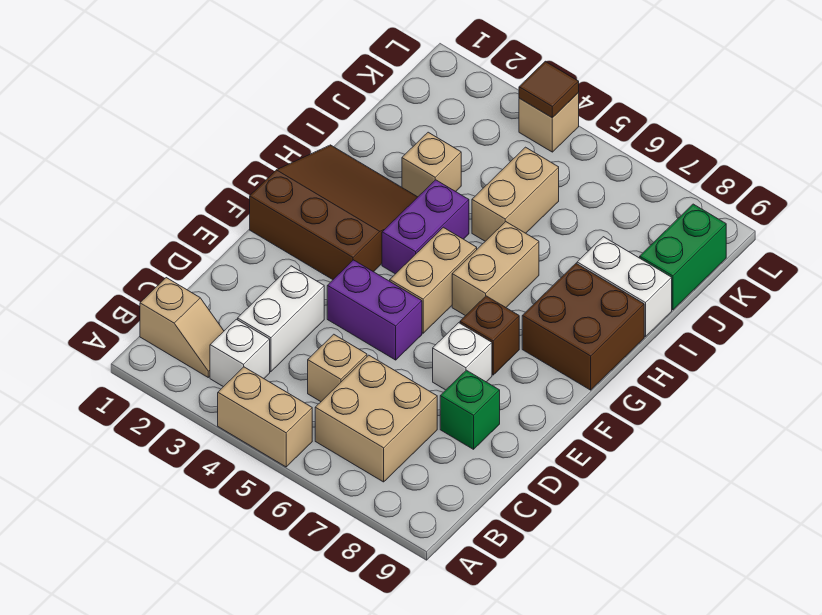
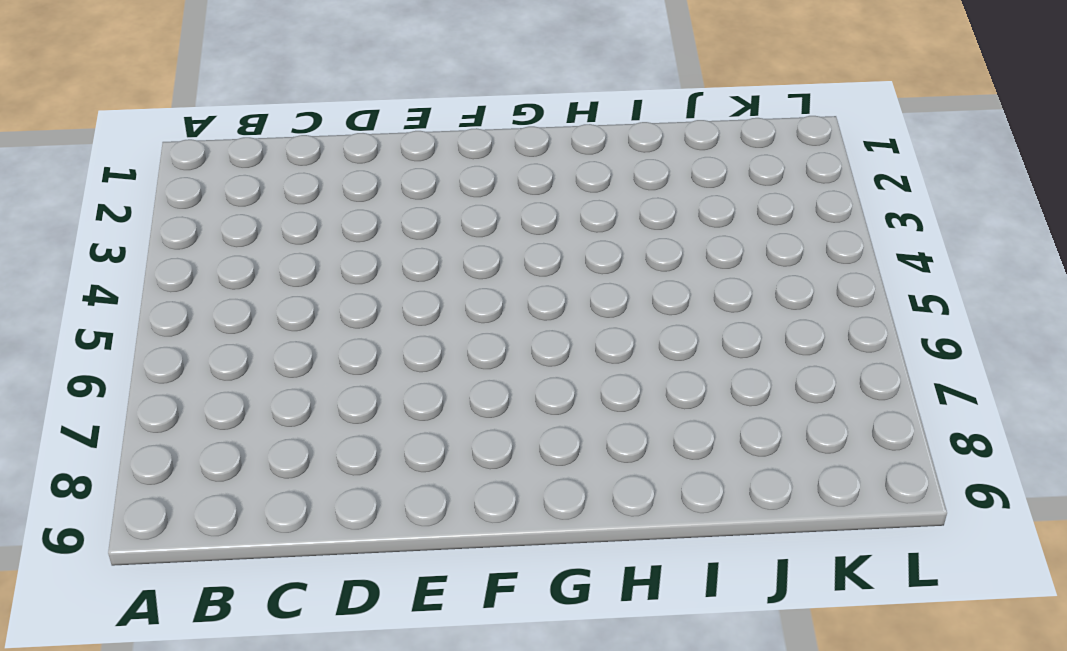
none -> tan brick A4:A5 level 1
none -> tan slope B1:B2 level 1 top 1
none -> white brick B3 level 1

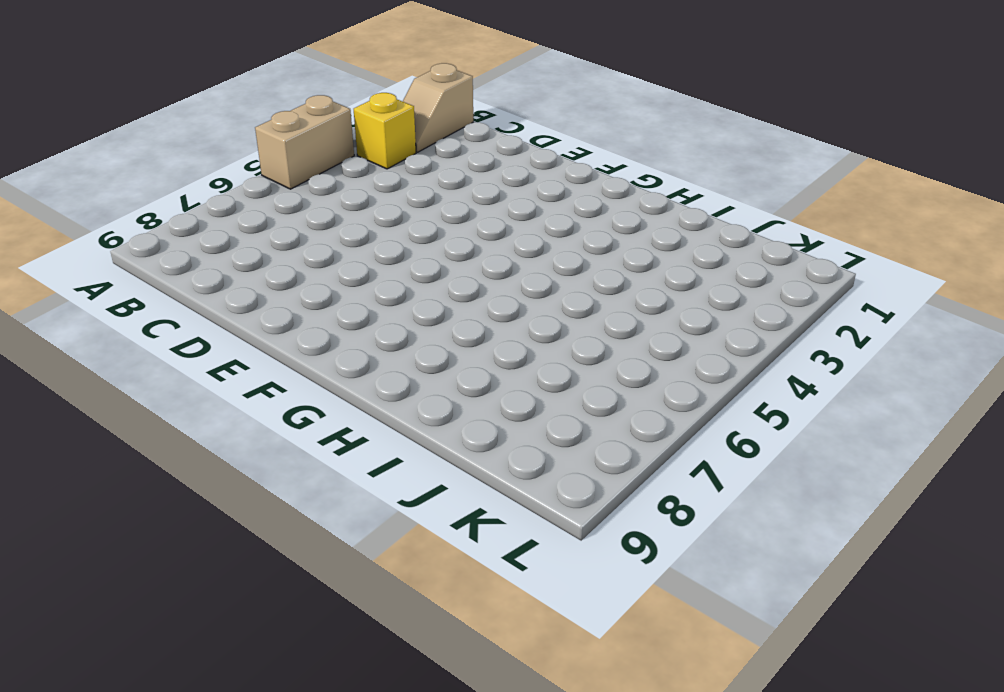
yellow brick B3 level 1 -> white brick B3 level 1
none -> tan brick B6:C7 level 1
none -> white brick C3:D3 level 1
none -> tan brick C5 level 1

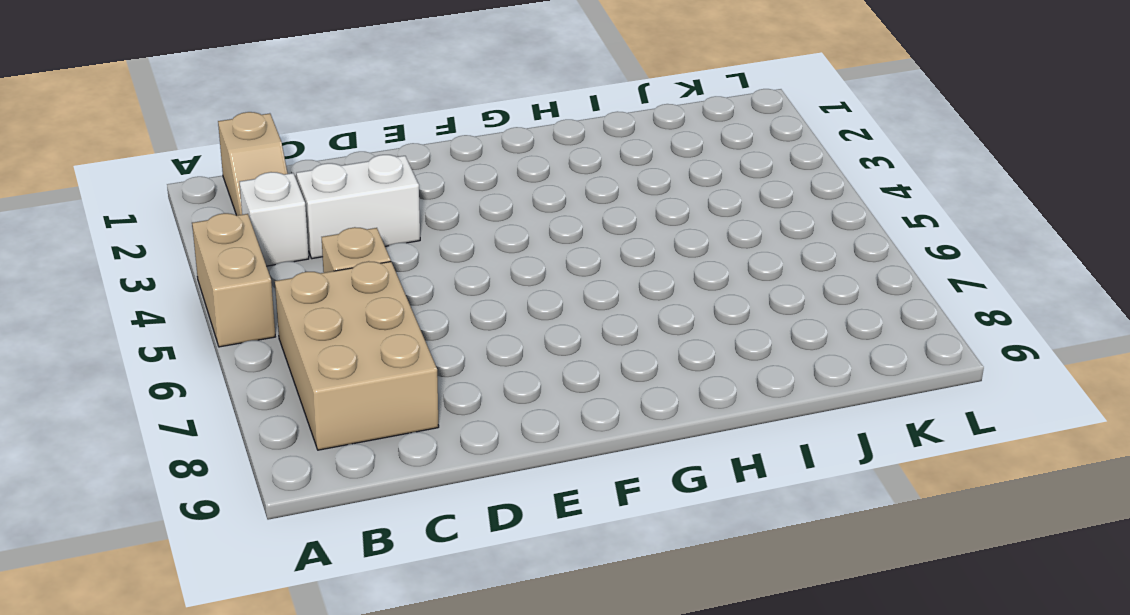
tan brick B6:C8 level 1 -> tan brick B6:C7 level 1
none -> green brick D8 level 1
none -> purple brick E4:E5 level 1
none -> white brick E7 level 1

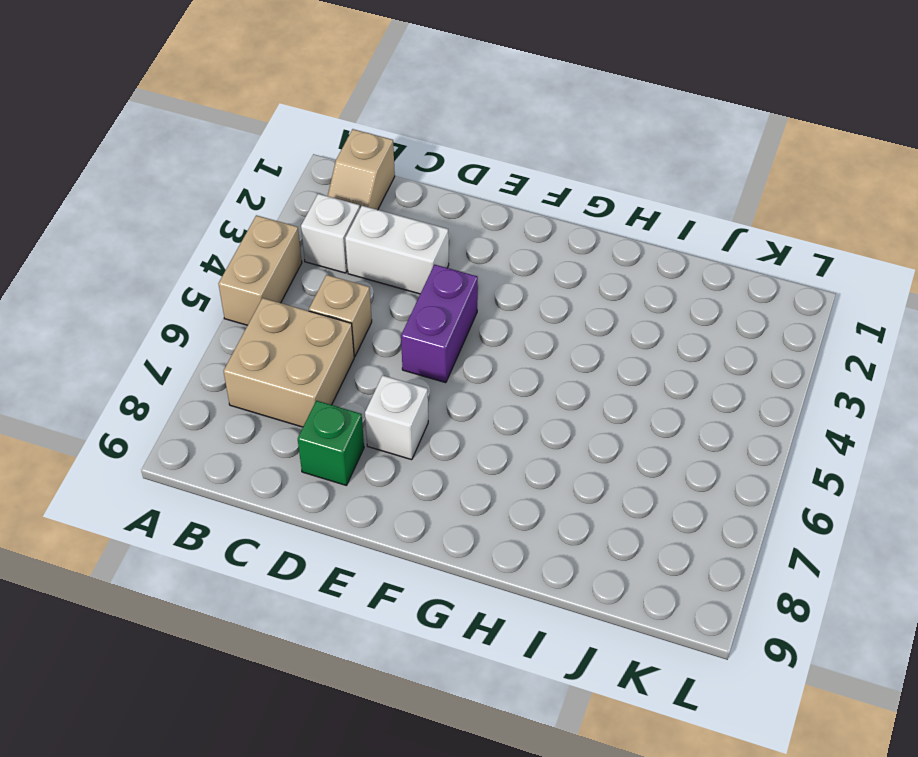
none -> brown slope F1:H3 level 1 top F
none -> tan brick F5:G5 level 1
none -> brown brick F7 level 1

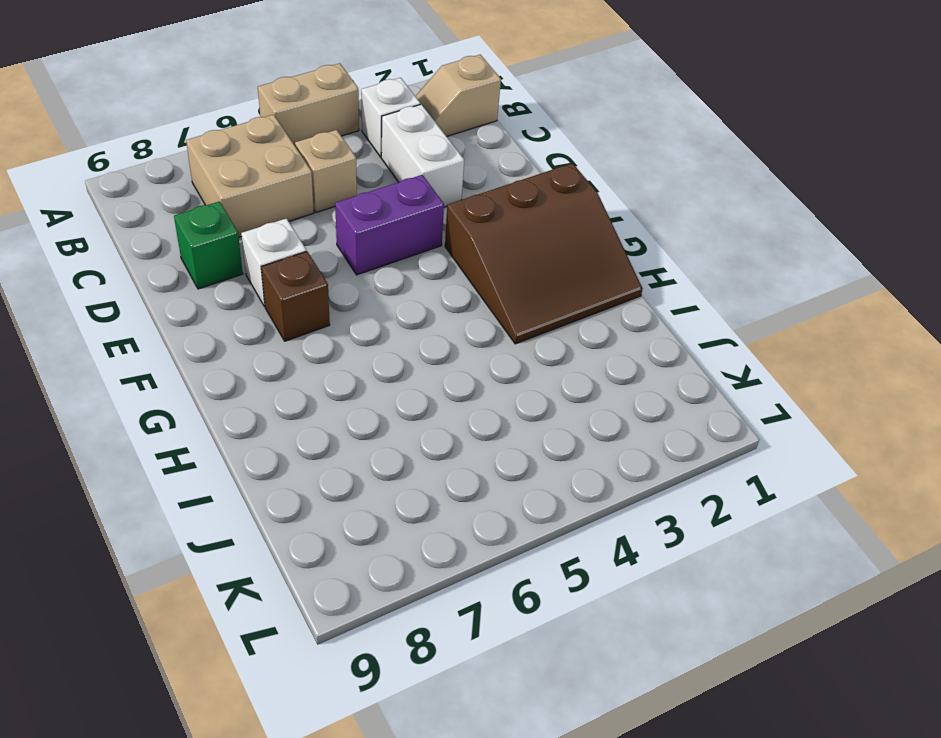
none -> tan brick F5:G5 level 1
none -> purple brick G4:H4 level 1
none -> tan brick G6:H6 level 1

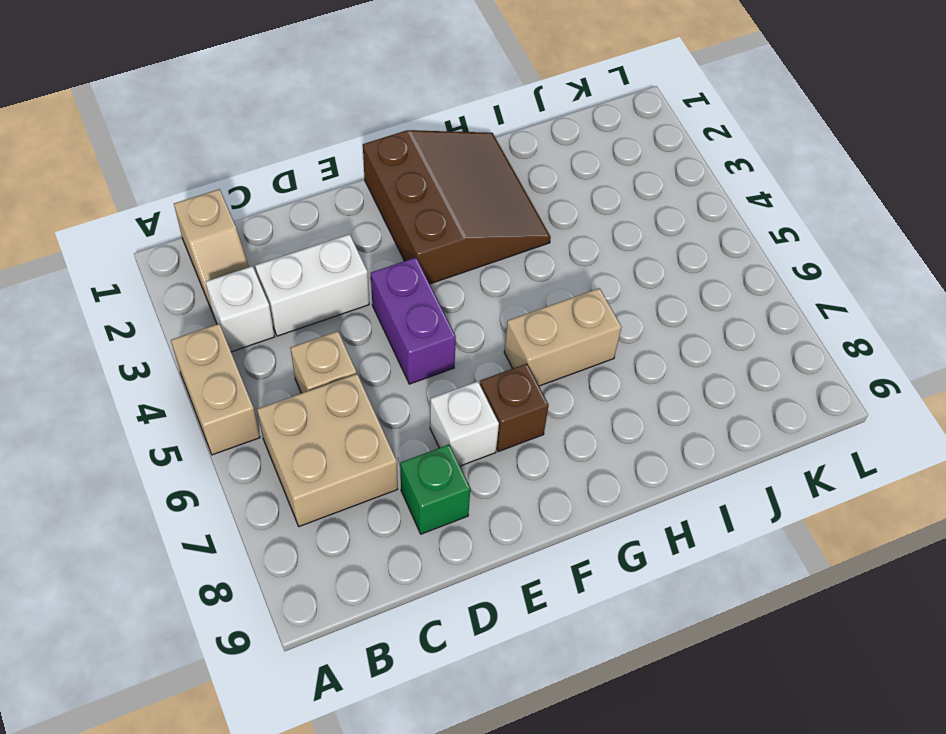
none -> tan brick F5:G5 level 1
none -> purple brick G4:H4 level 1
none -> brown brick G8:H9 level 1

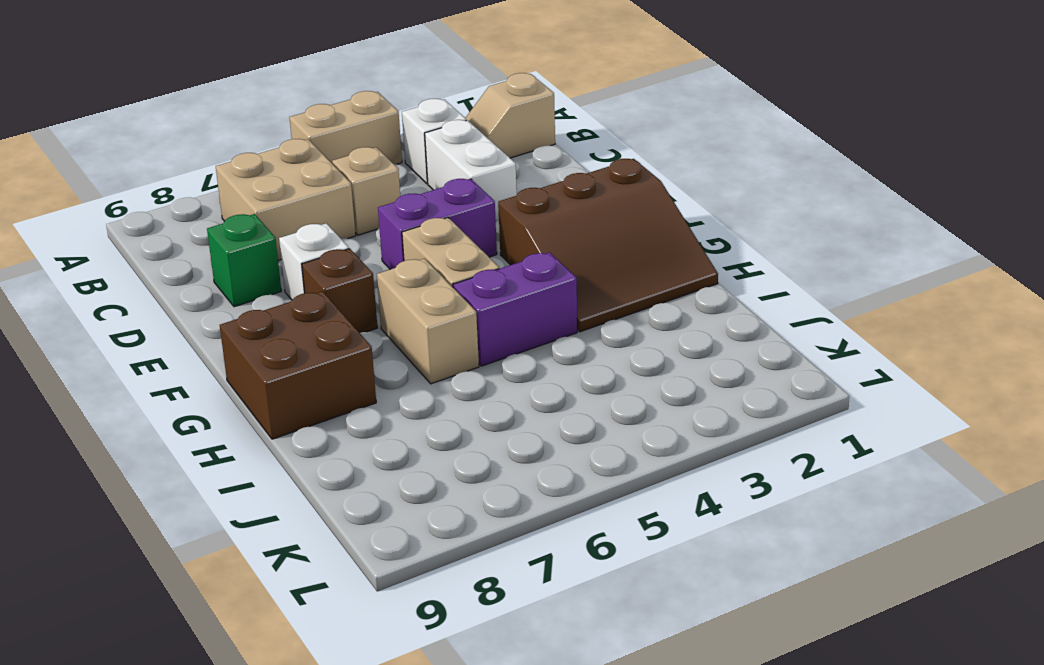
purple brick H4:H5 level 1 -> purple brick G4:H4 level 1
none -> tan brick I3 level 1
none -> tan brick I5:J5 level 1
none -> white brick I8:I9 level 1

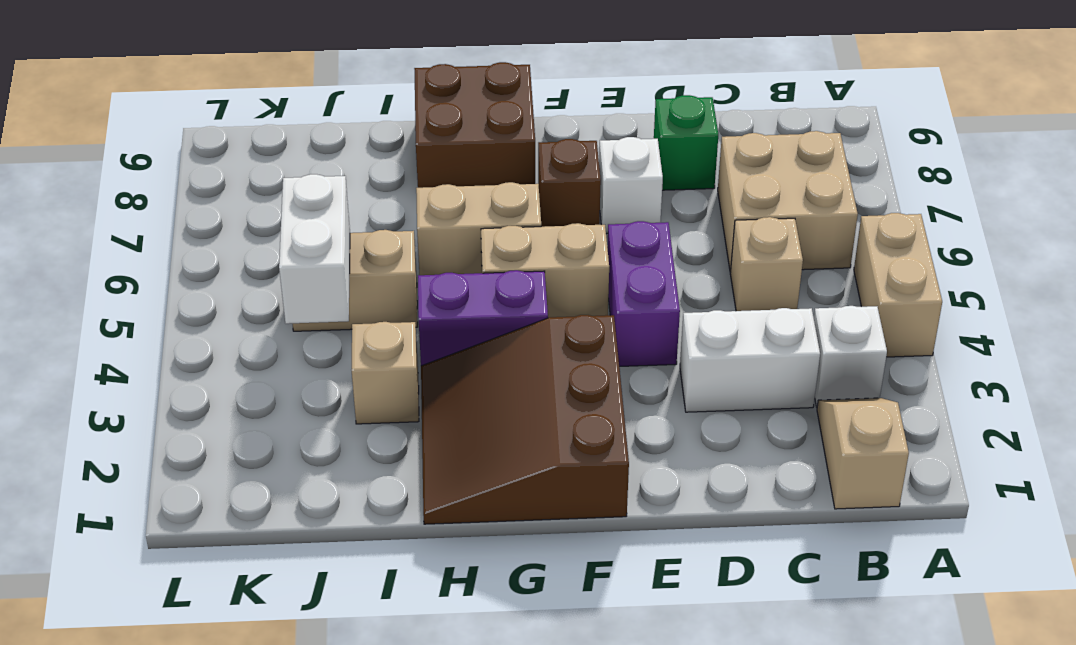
white brick J4:J5 level 2 -> white brick I8:I9 level 1
none -> green brick J9:K9 level 1
none -> tan brick L4 level 1
none -> brown tile L4 level 2

